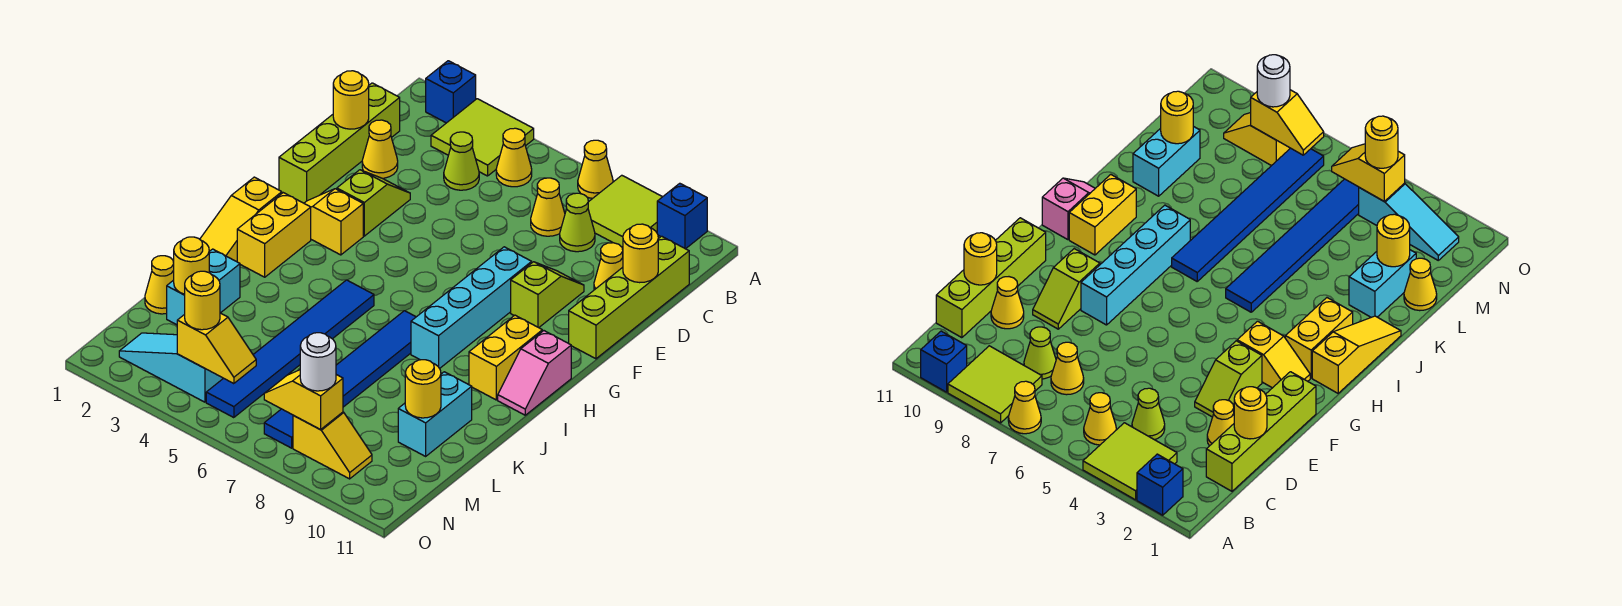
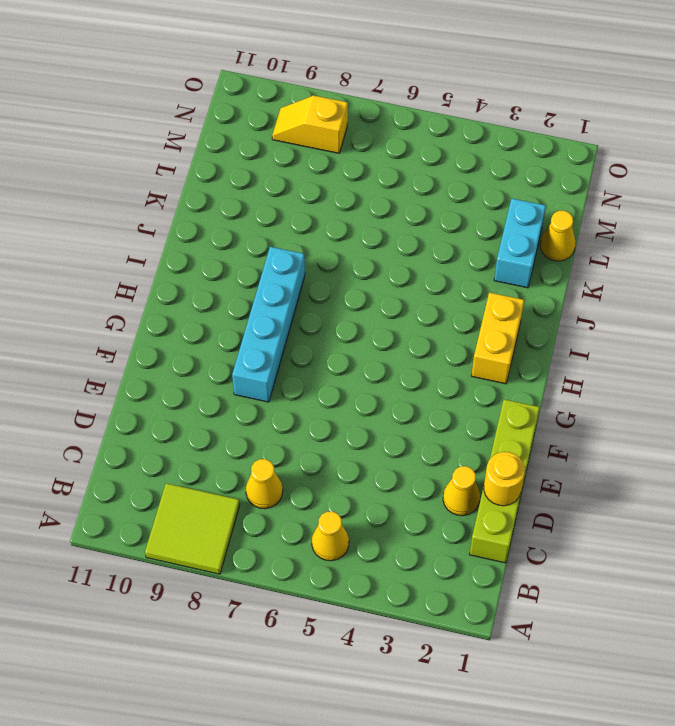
none -> blue brick A2 level 1
none -> lime tile A3:B4 level 1
none -> yellow cone A7 level 1
none -> blue brick A10 level 1

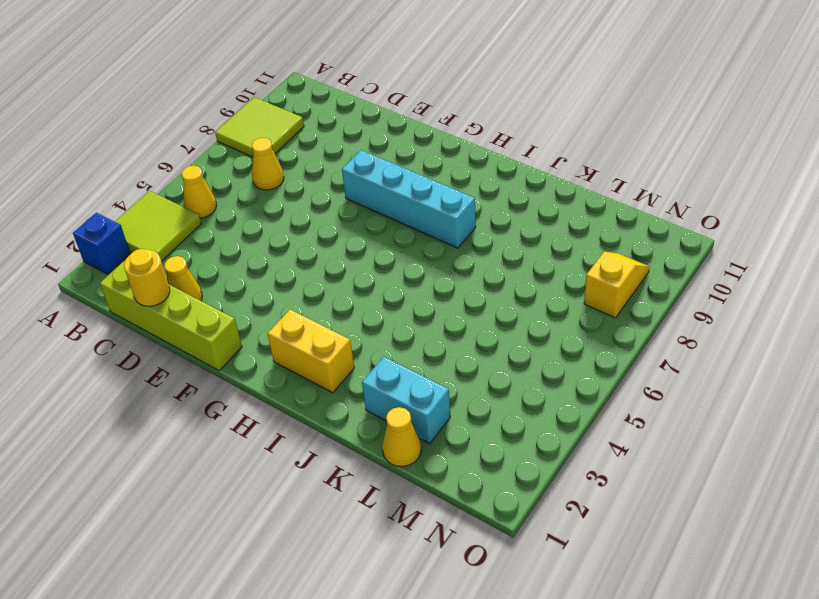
none -> yellow cone A7 level 1
none -> blue brick A10 level 1
none -> lime cone C4 level 1
none -> lime cone C8 level 1

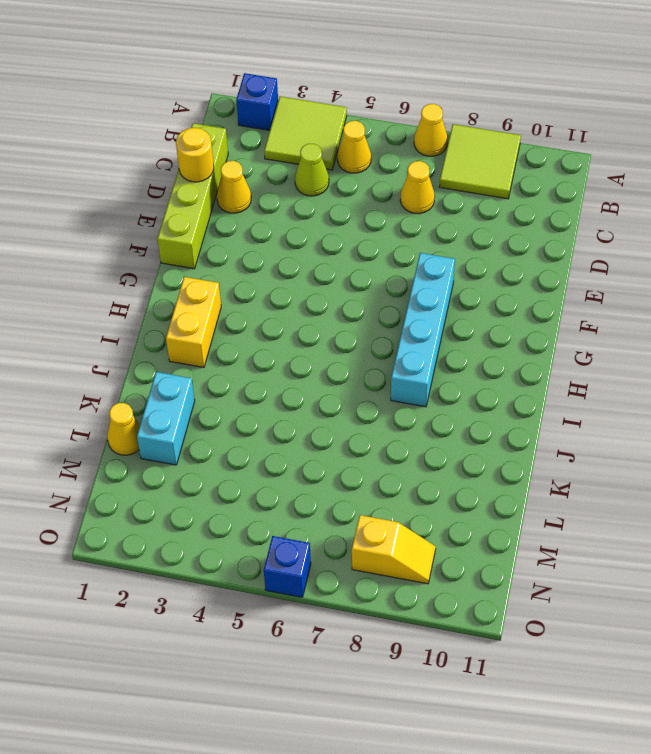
blue brick O6 level 1 -> blue brick A10 level 1
none -> lime cone C8 level 1
none -> lime brick C11:F11 level 1
none -> yellow cone D10 level 1
none -> lime slope E3:F3 level 1 top F

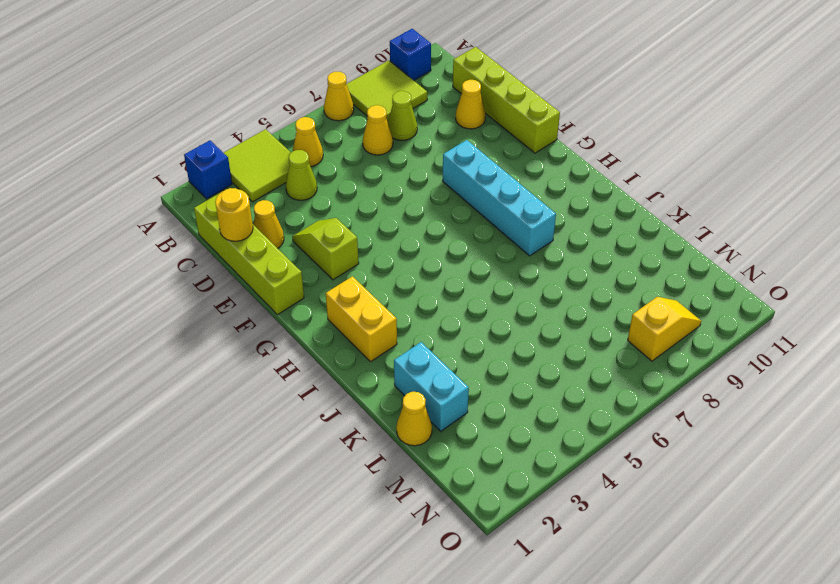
none -> lime slope E9:F9 level 1 top F
none -> yellow slope G2:G3 level 1 top 3
none -> yellow slope H1:J1 level 1 top H
none -> yellow brick H10:I10 level 1

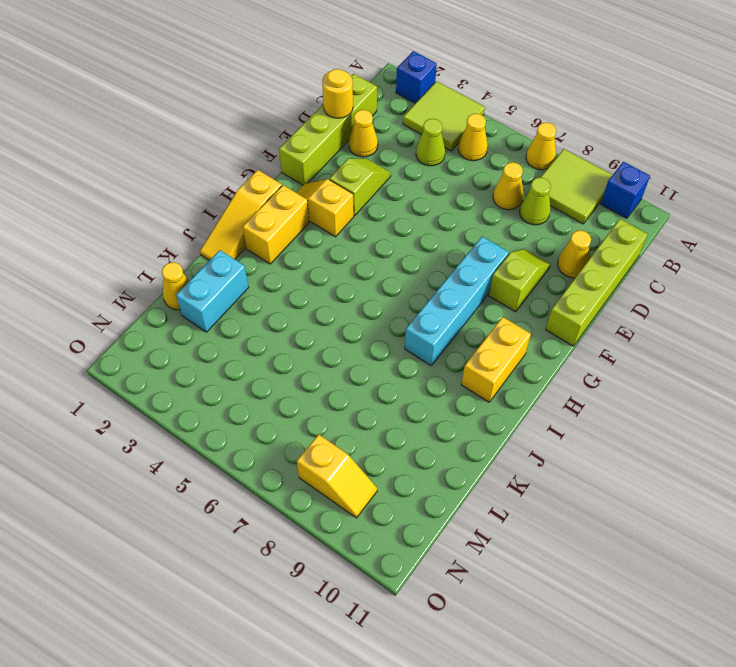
none -> pink slope H11:I11 level 1 top H
none -> blue tile I5:N5 level 1
none -> blue tile I7:N7 level 1
none -> cyan brick K10:L10 level 1

